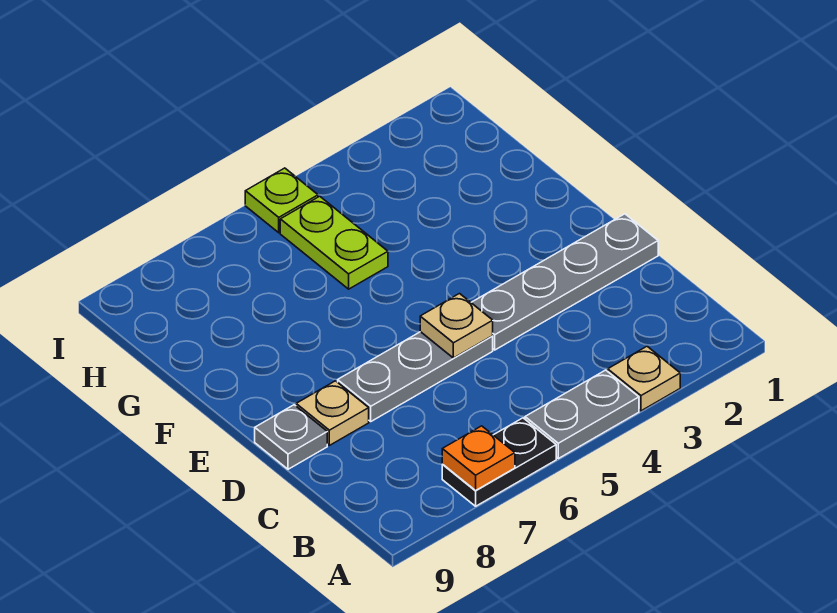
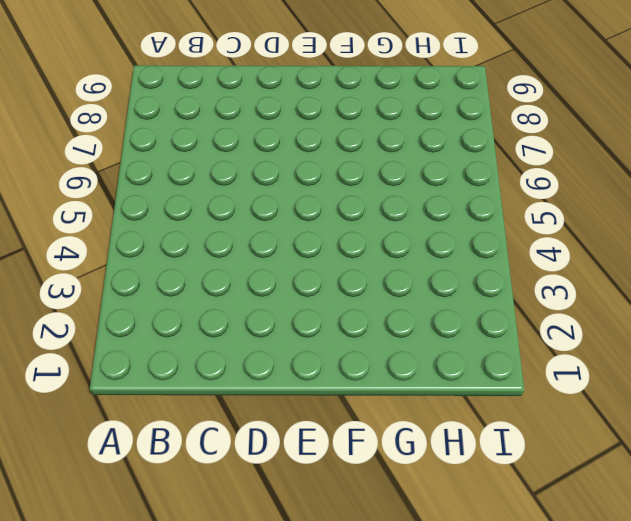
none -> tan plate A3 level 1
none -> grey plate A4:A5 level 1

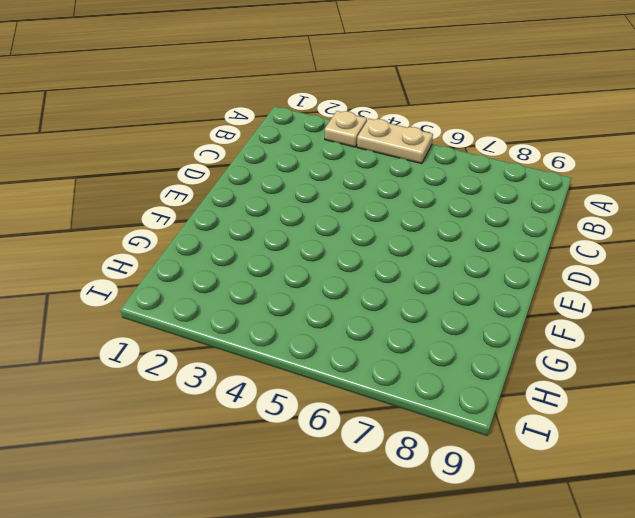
tan plate A4:A5 level 1 -> grey plate A4:A5 level 1
none -> black plate A6:A7 level 1
none -> grey plate D1:D4 level 1

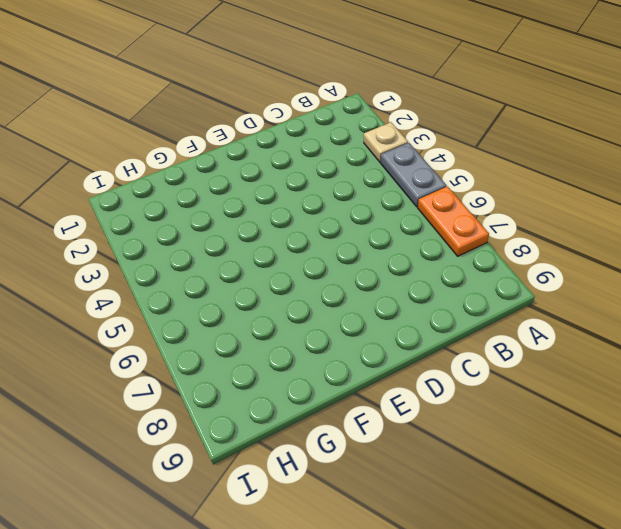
orange plate A6:A7 level 1 -> black plate A6:A7 level 1
none -> grey plate D1:D4 level 1
none -> grey plate D5:D7 level 1

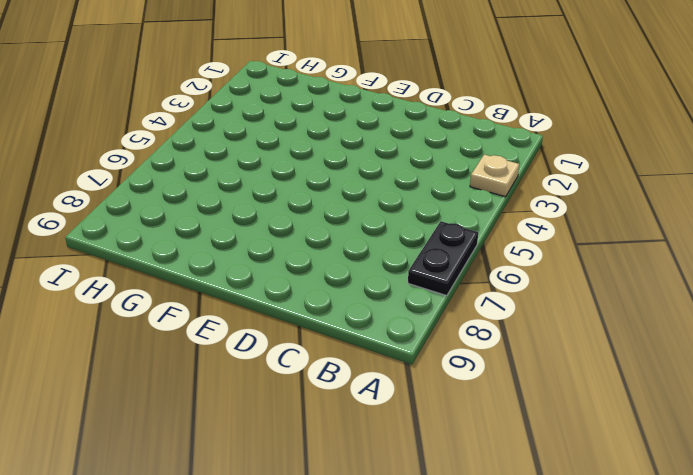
none -> grey plate A4:A5 level 1
none -> grey plate D1:D4 level 1

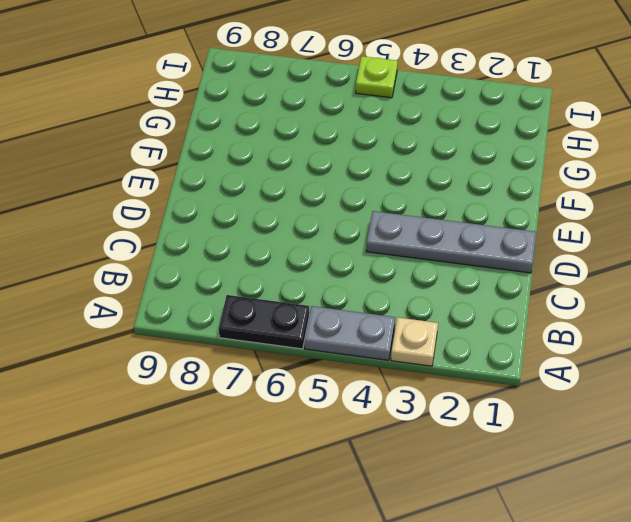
none -> grey plate D5:D7 level 1
none -> tan plate D8 level 1

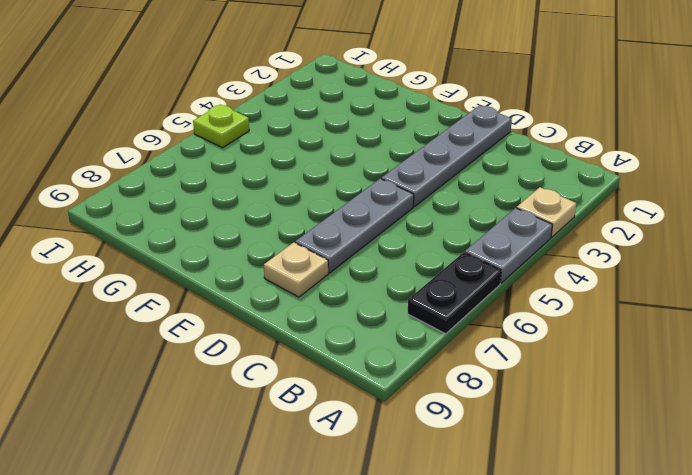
none -> grey plate D9 level 1
none -> lime plate G5:H5 level 1

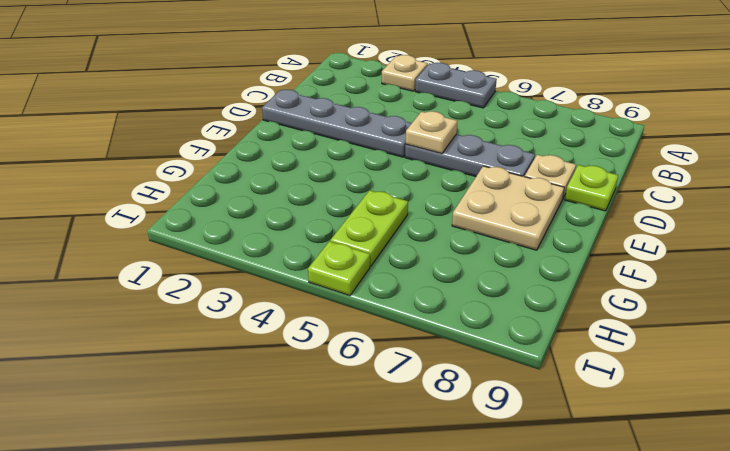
lime plate D9 level 1 -> grey plate D9 level 1
tan plate E7:F8 level 1 -> none
none -> black plate A6:A7 level 1
none -> orange plate A7 level 2

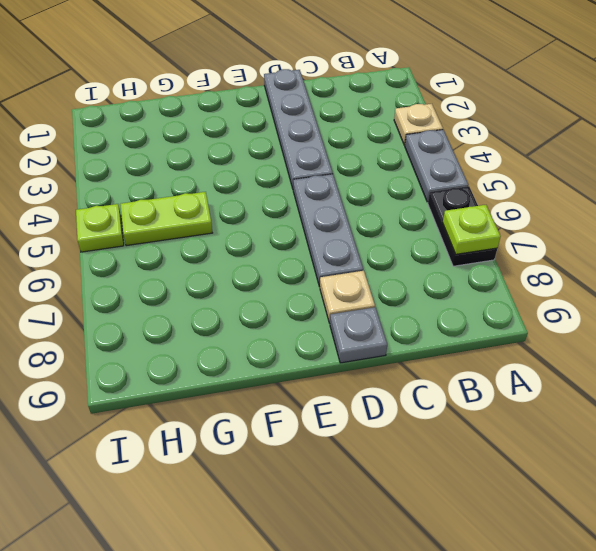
lime plate A7 level 2 -> orange plate A7 level 2
none -> tan plate D5 level 2

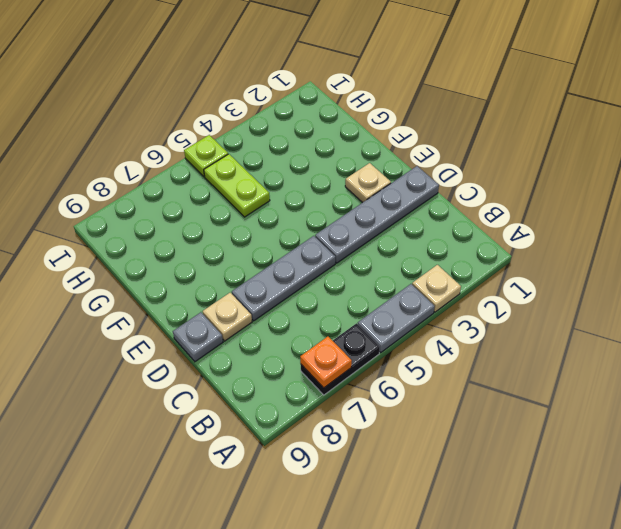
tan plate E2 level 1 -> tan plate D5 level 2

